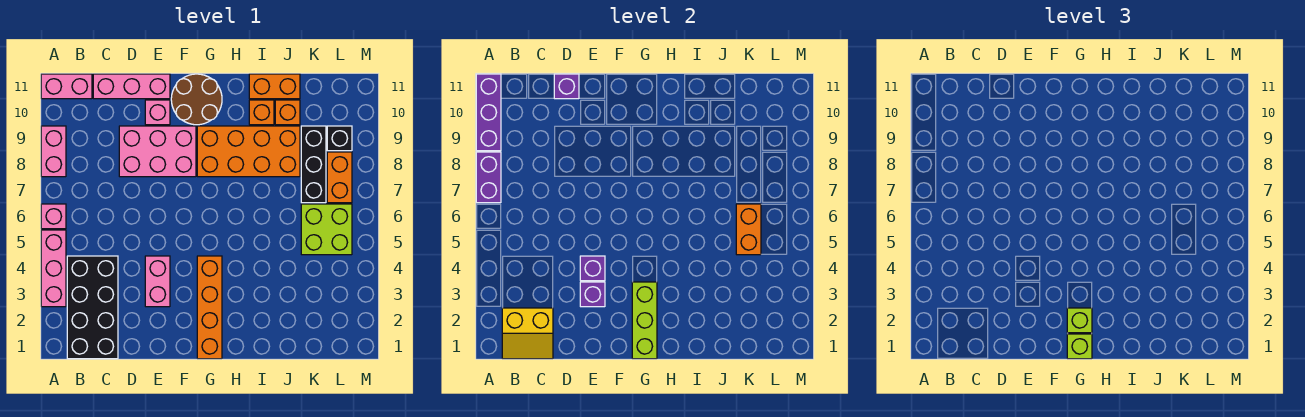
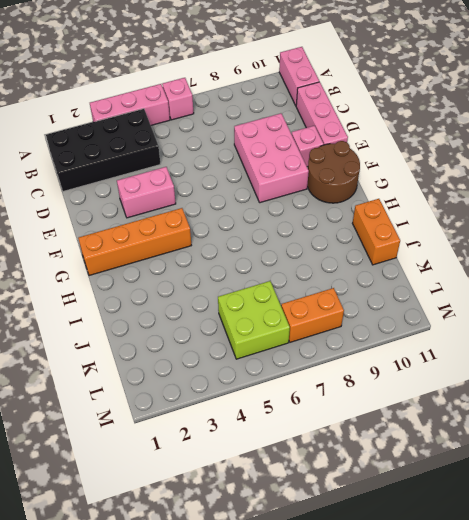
none -> pink brick A8:A9 level 1
none -> orange brick G8:J9 level 1
none -> orange brick I10 level 1

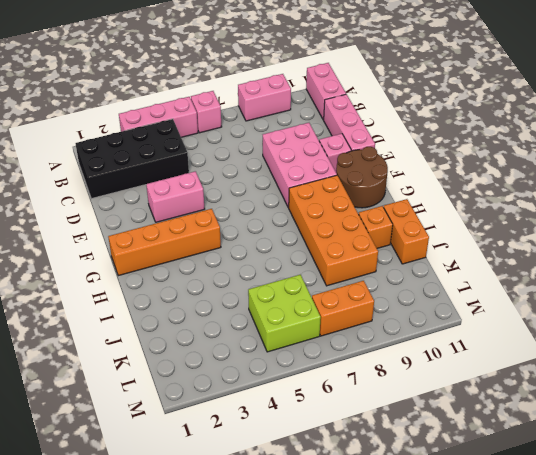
none -> orange brick J10 level 1
none -> black brick K7:K9 level 1
none -> black brick L9 level 1

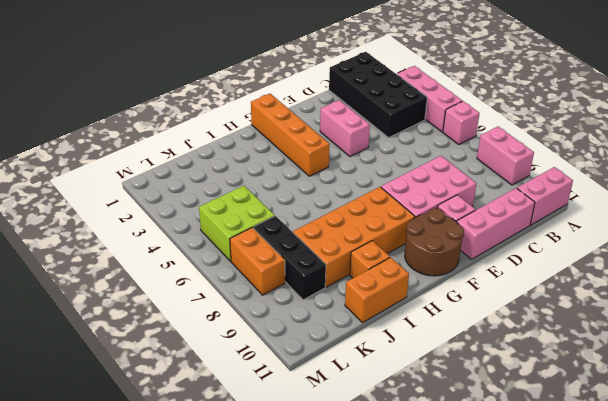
none -> orange brick J10 level 1
none -> black brick L9 level 1
none -> purple brick A7:A8 level 2

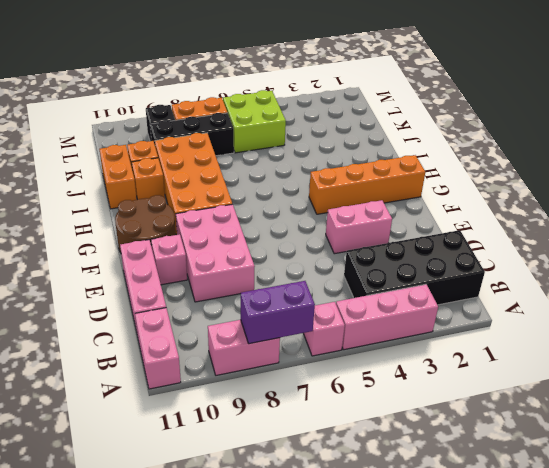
none -> purple brick A9:A11 level 2
none -> yellow slope B1:C2 level 2 top 2
none -> purple brick D11 level 2

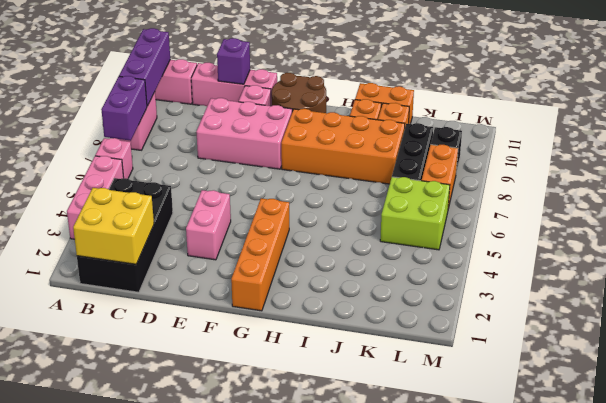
yellow brick B1:C2 level 2 -> yellow slope B1:C2 level 2 top 2
none -> purple brick E3 level 2
none -> purple brick E4 level 2
none -> lime brick G1:G3 level 2

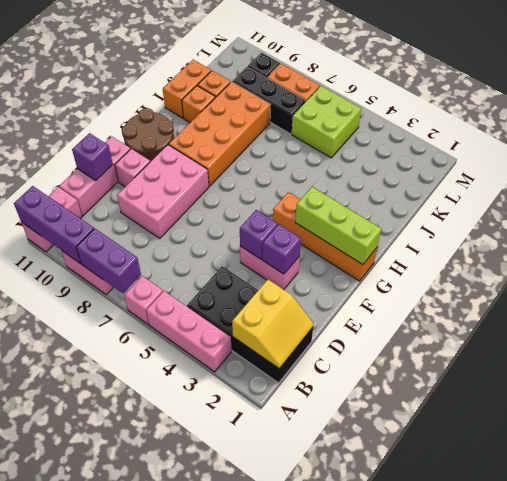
none -> orange brick K5:K6 level 2
none -> lime brick G1 level 3
none -> lime brick G2 level 3

